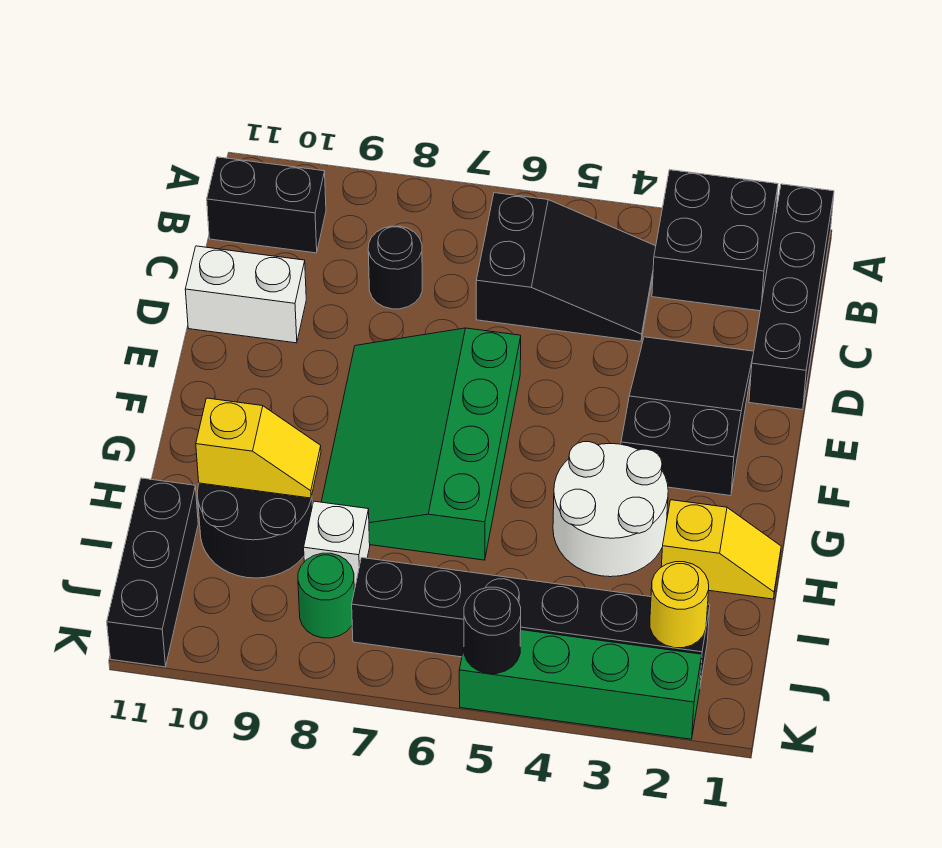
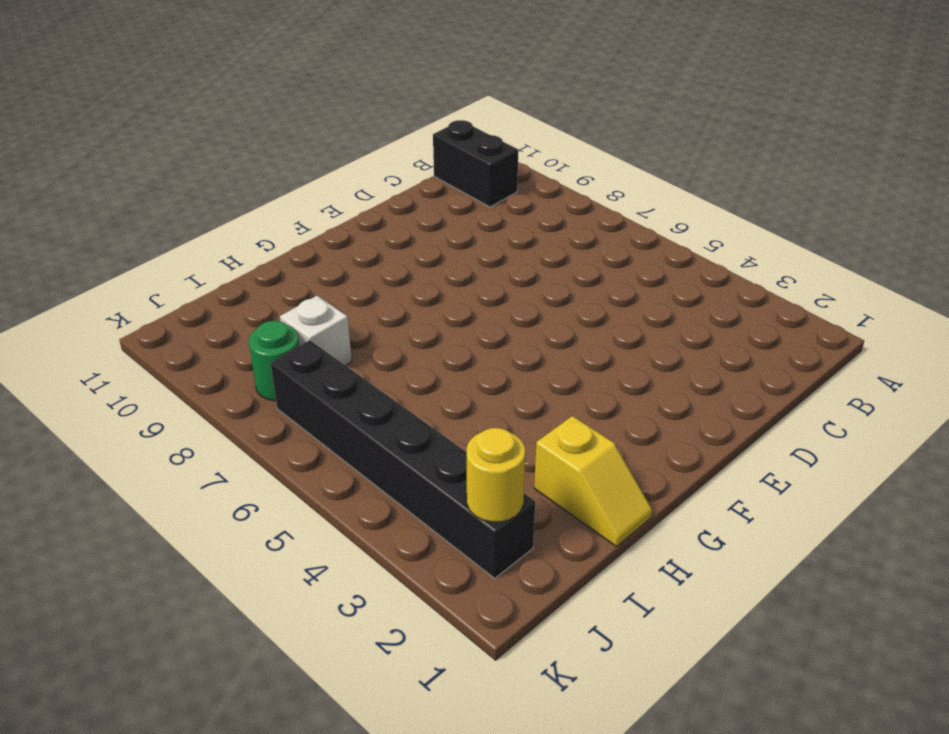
none -> black brick A1:D1 level 1
none -> black brick A2:B3 level 1
none -> black slope B4:C6 level 1 top 6

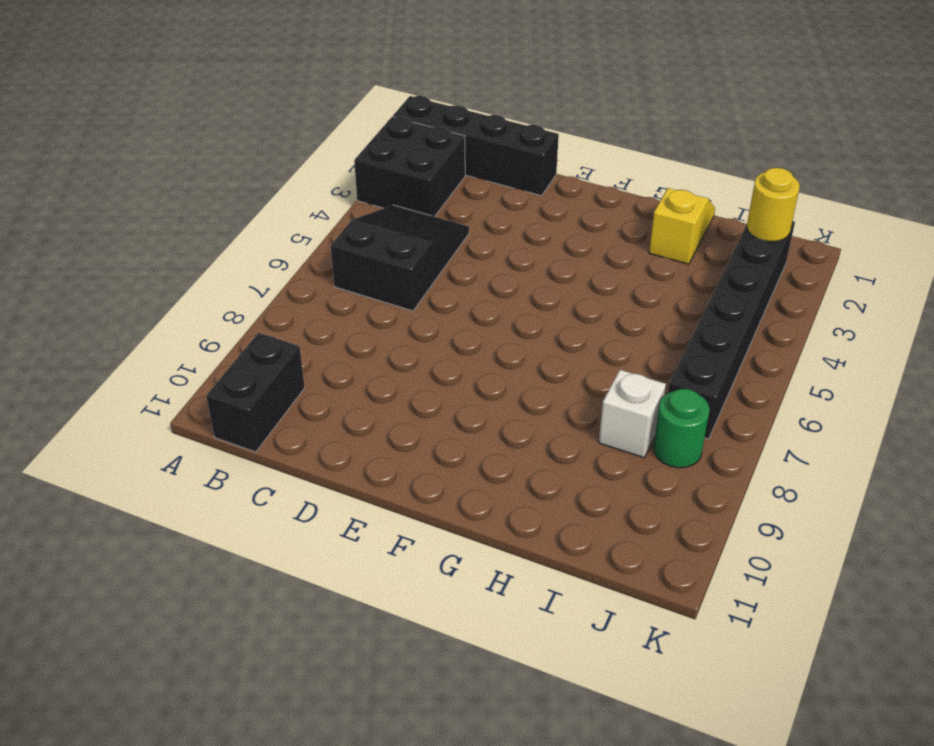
none -> black round brick C8 level 1
none -> black slope D2:F3 level 1 top F
none -> white brick D10:D11 level 1

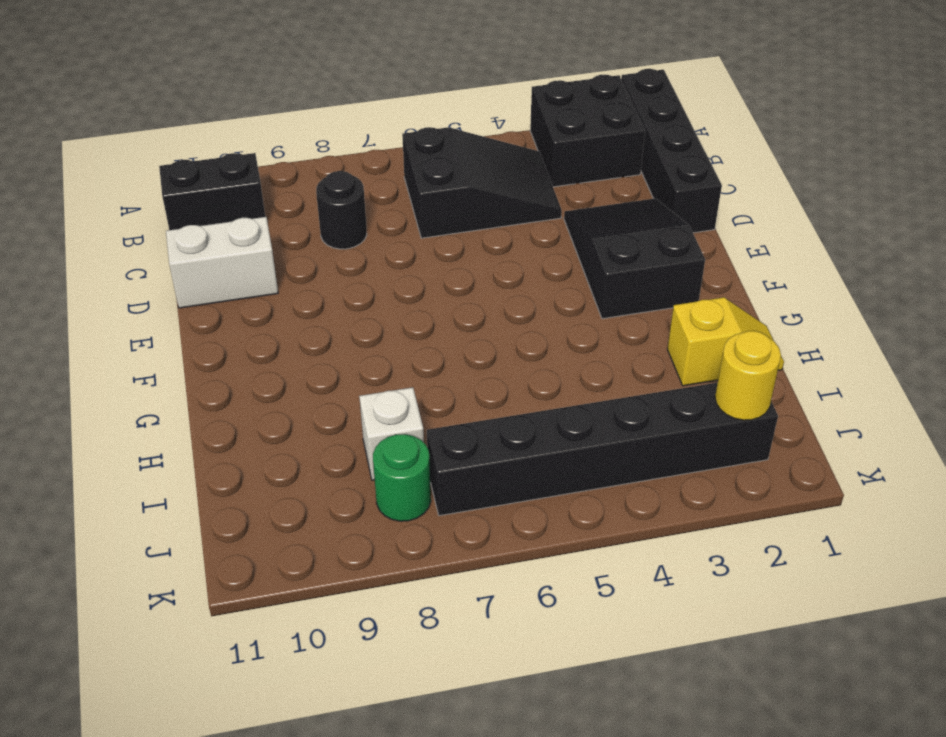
none -> green slope E6:H8 level 1 top 6
none -> white round brick G3:H4 level 1
none -> black round brick H9:I10 level 1

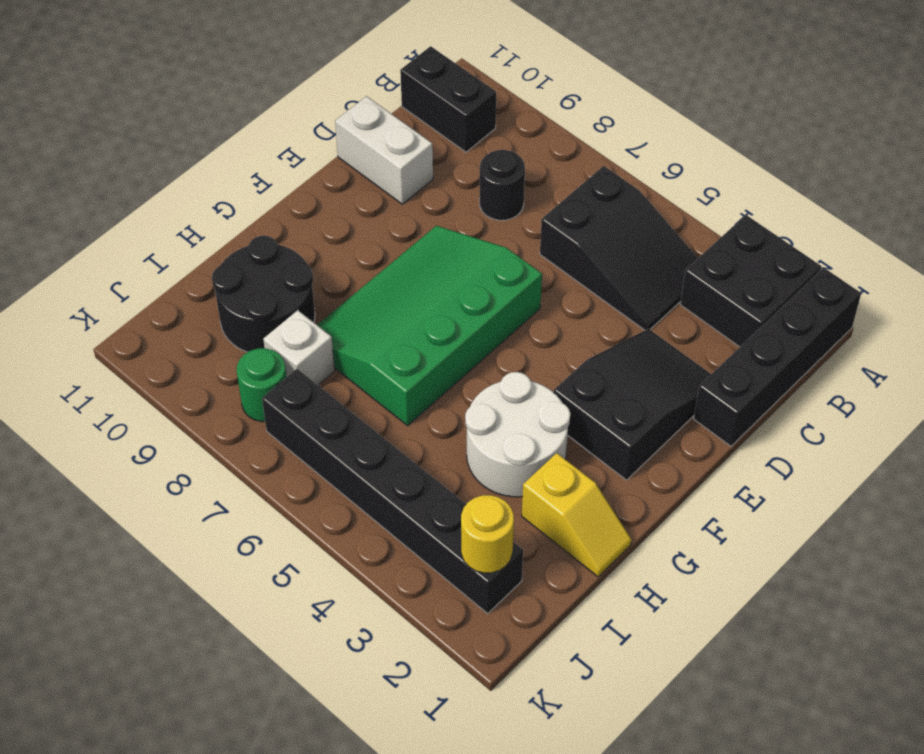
none -> black brick I11:K11 level 1
none -> green brick K2:K5 level 1
none -> yellow slope H9:H10 level 2 top 10

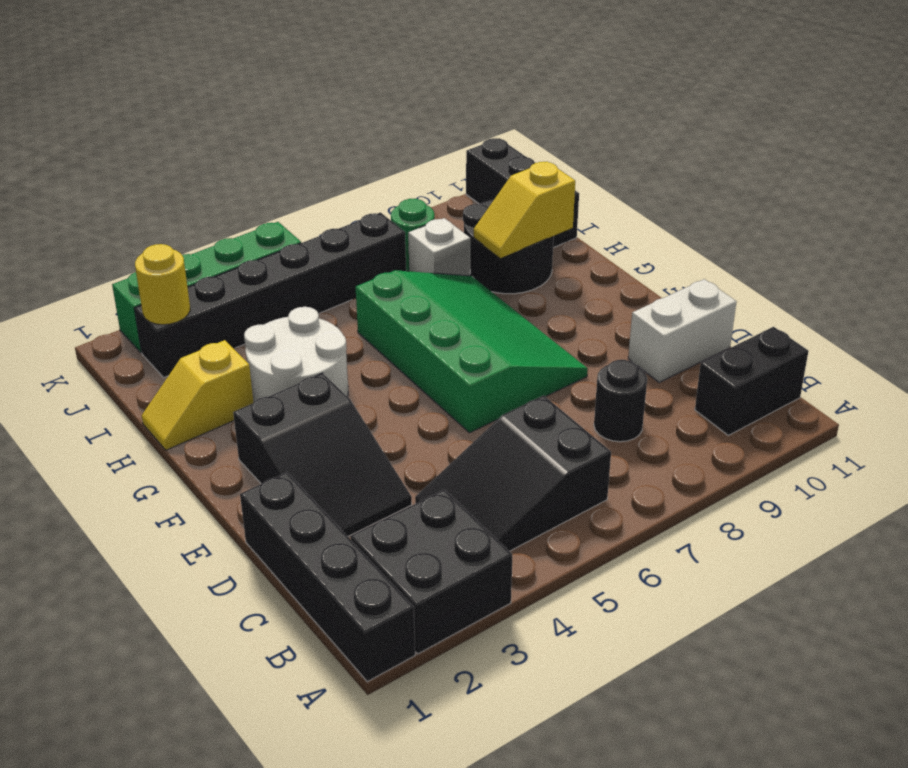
none -> black round brick K5 level 2

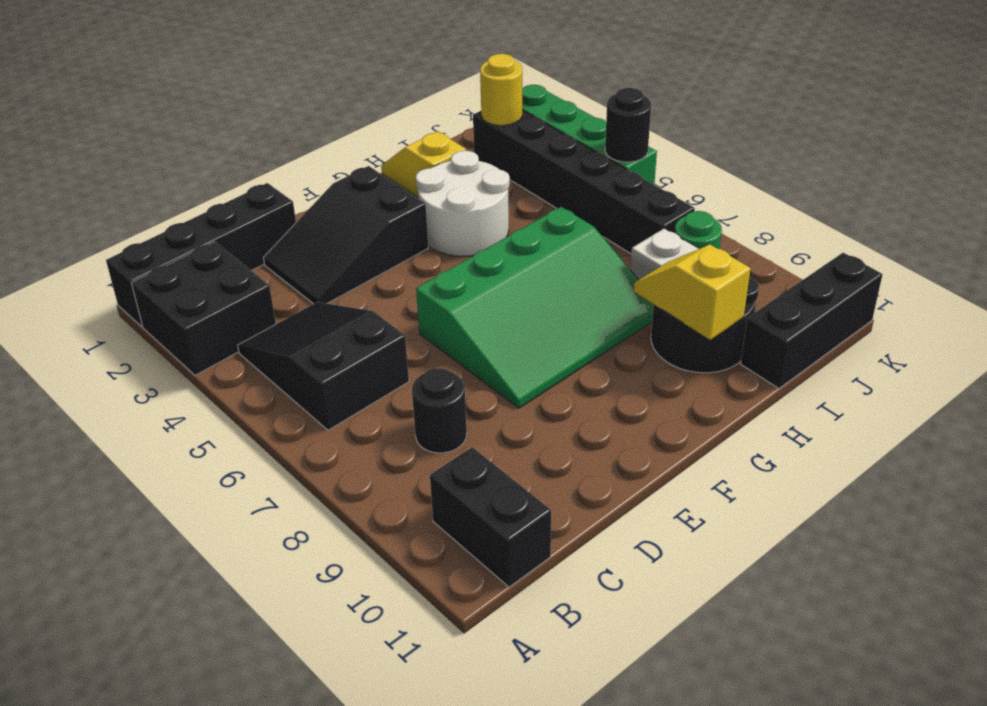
none -> white brick D10:D11 level 1

